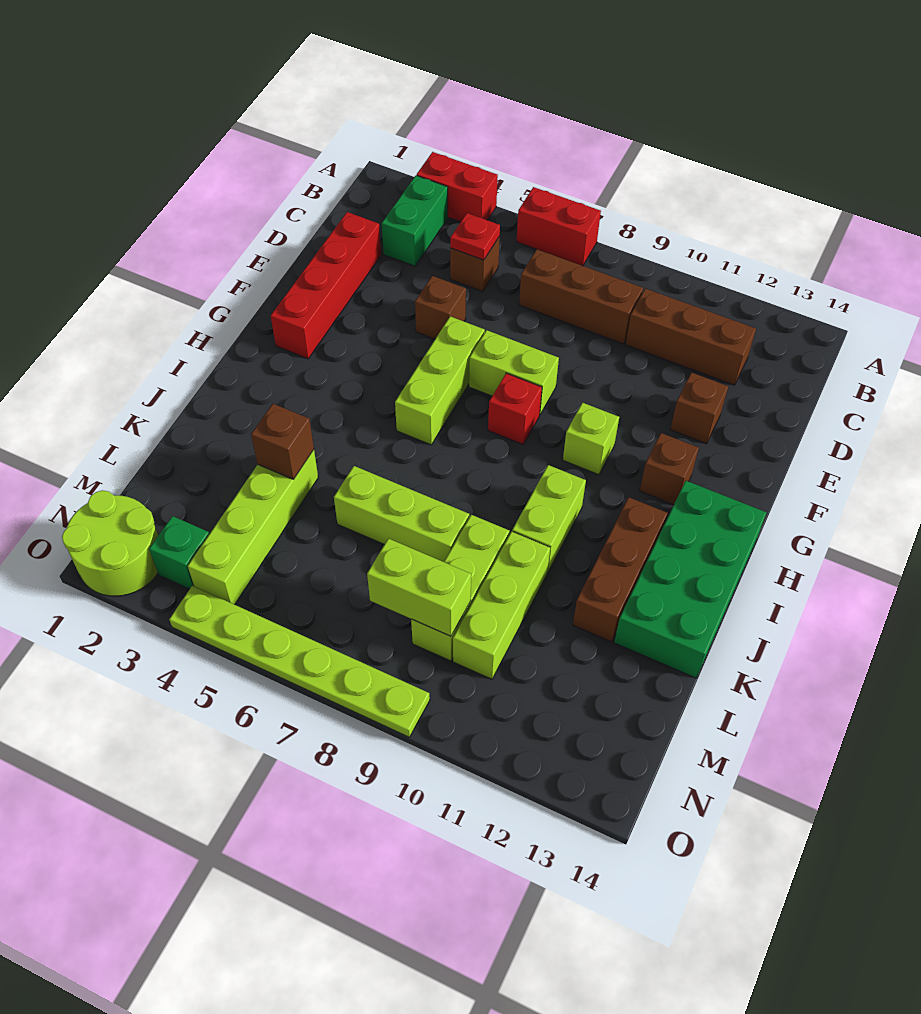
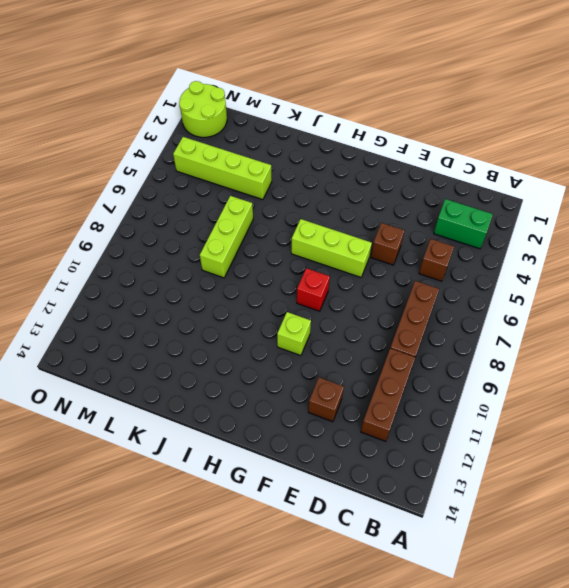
none -> red brick A3:A4 level 1
none -> red brick A6:A7 level 1
none -> red brick D2:G2 level 1

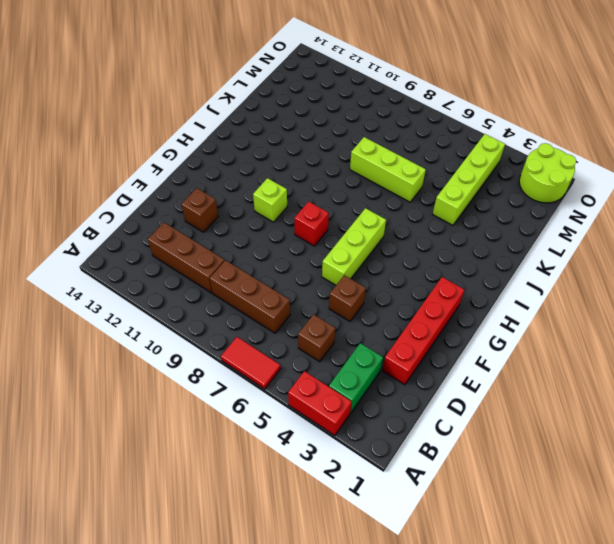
red tile A6:A7 level 1 -> red brick A6:A7 level 1
none -> lime brick F7:F8 level 1
none -> brown brick G12 level 1
none -> green brick H13:K14 level 1

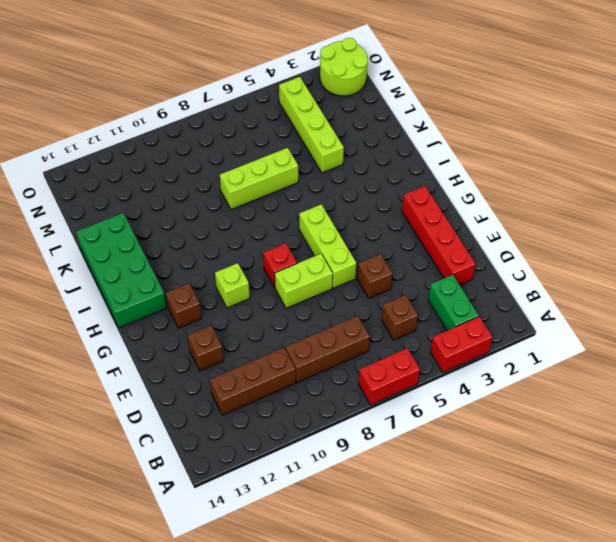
none -> lime brick I10:J10 level 1
none -> brown brick I12:K12 level 1
none -> lime brick K9:M9 level 1

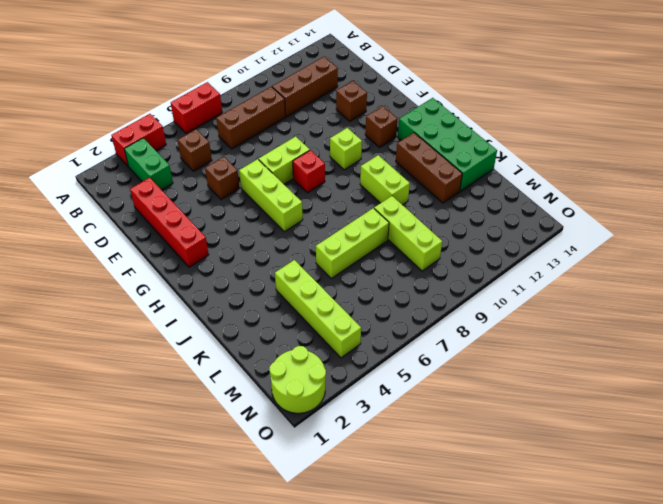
none -> lime brick K10:M10 level 1
none -> green brick N3 level 1
none -> lime plate O4:O9 level 1

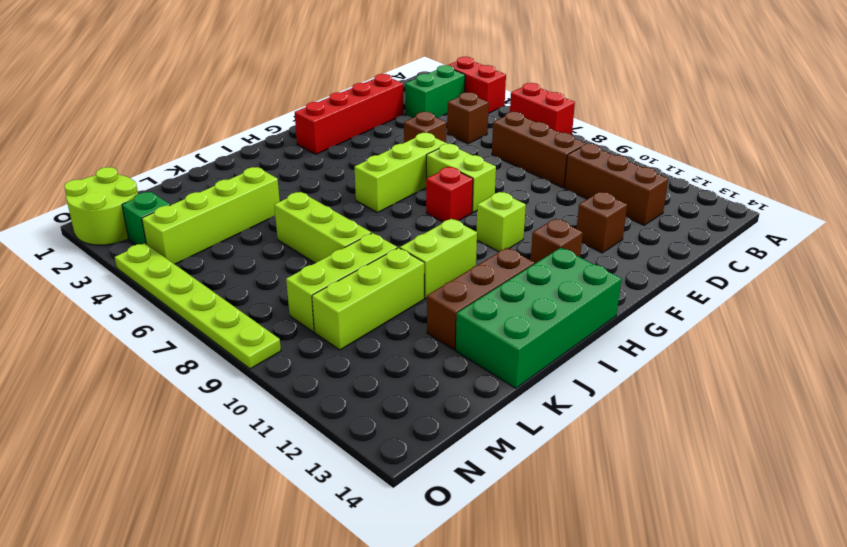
none -> red plate C5 level 2
none -> brown brick K4 level 2
none -> lime brick M8:M9 level 2

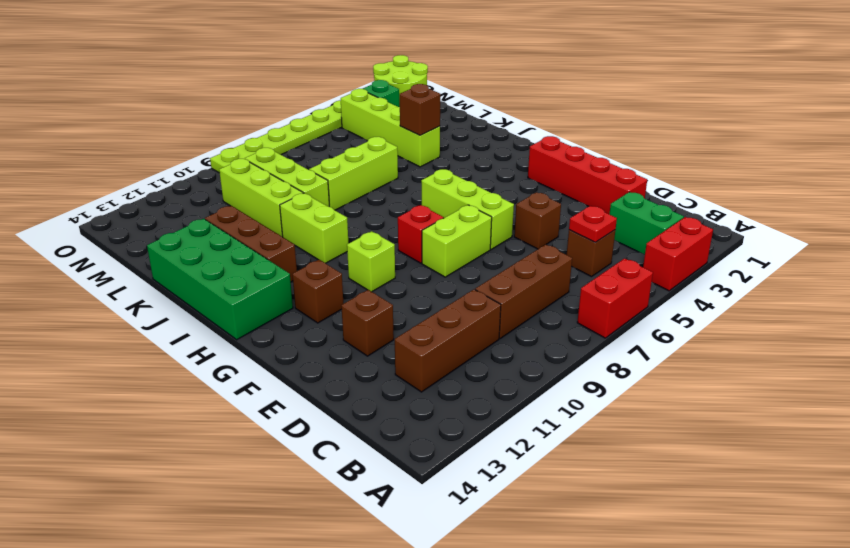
none -> lime brick M8:M9 level 2

